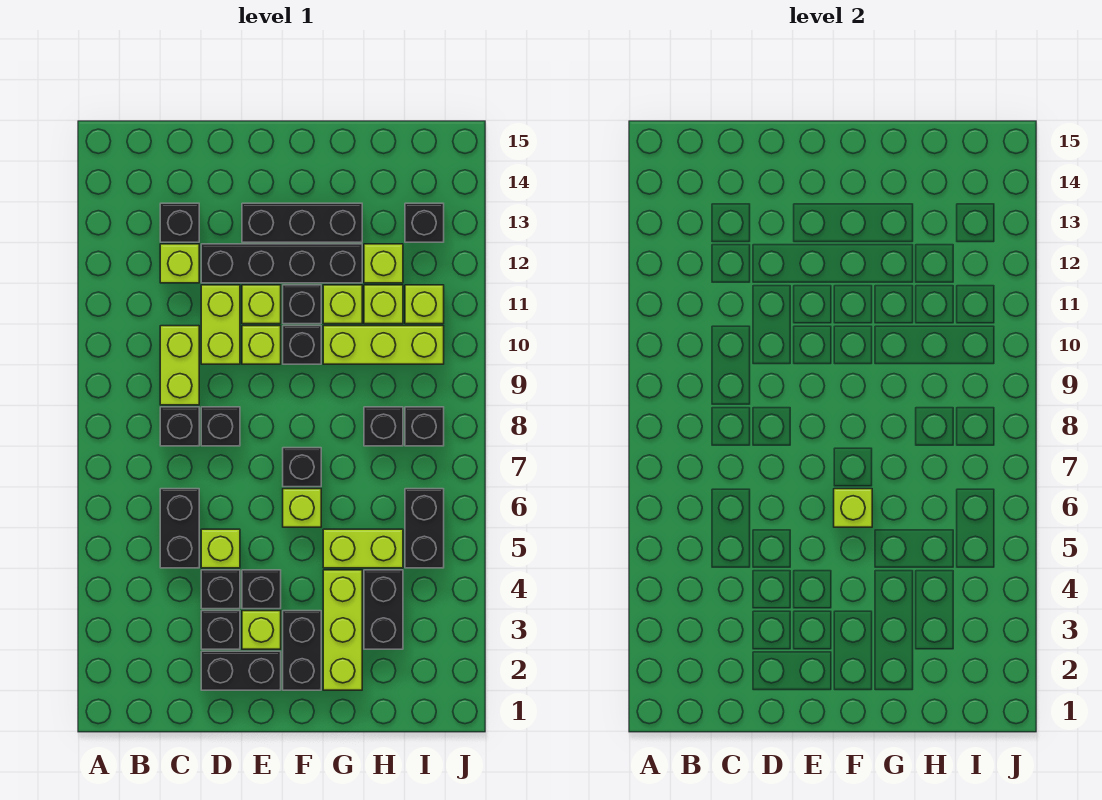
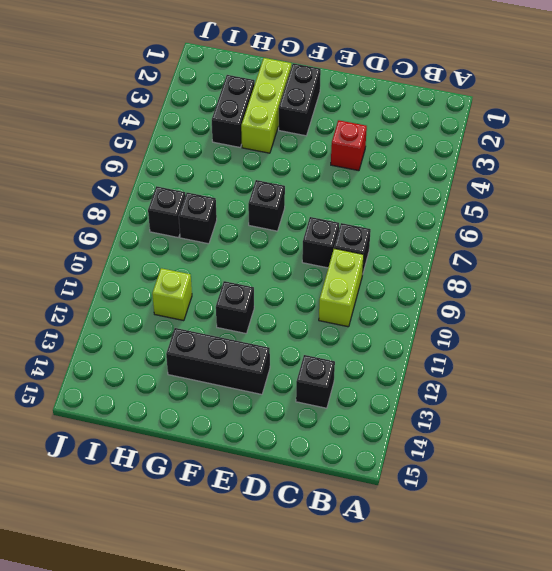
red brick D4 level 1 -> black brick D4 level 1
none -> black brick C5:C6 level 1
none -> lime brick C12 level 1
none -> black brick D2:E2 level 1
none -> black brick D3 level 1

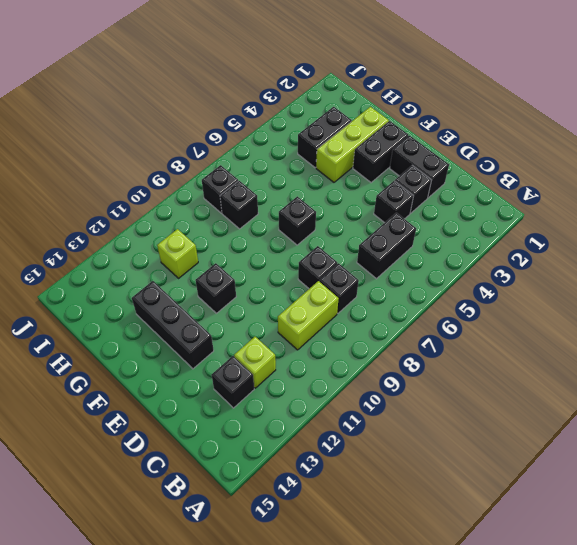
none -> lime brick D5 level 1
none -> lime brick D10:D11 level 1
none -> black brick D12:G12 level 1
none -> lime brick E3 level 1

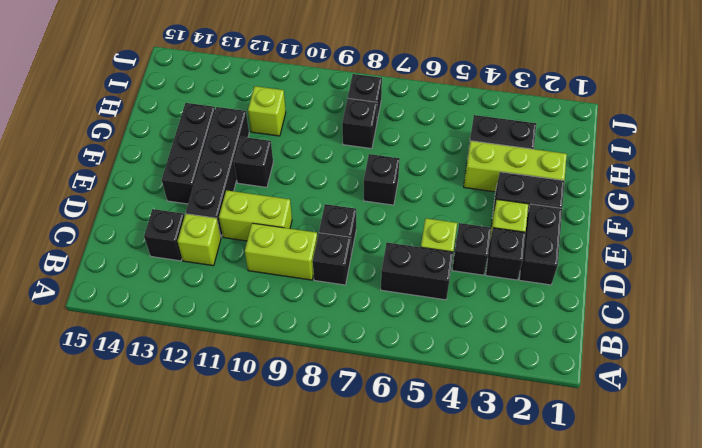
none -> black brick E4 level 1
none -> lime brick E10 level 1
none -> lime brick E11 level 1
none -> lime brick F6 level 1

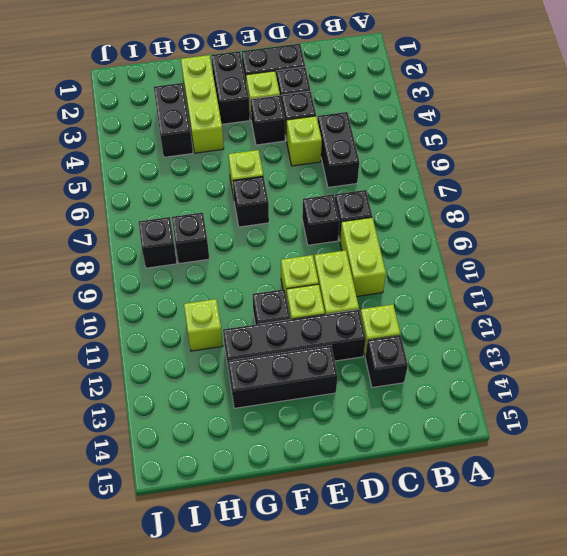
none -> black brick F10 level 1
none -> lime brick G5:H5 level 1
none -> lime brick G10:I10 level 1
none -> lime brick G11 level 1

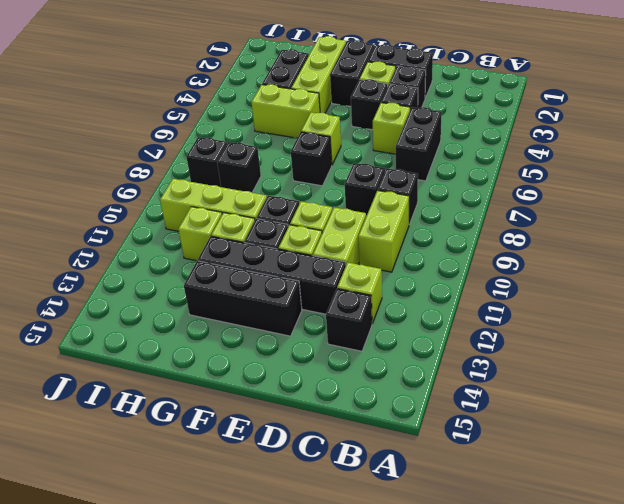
none -> lime brick H12 level 1
none -> black brick I5:I6 level 1
none -> lime brick I11 level 1
none -> black brick I13 level 1

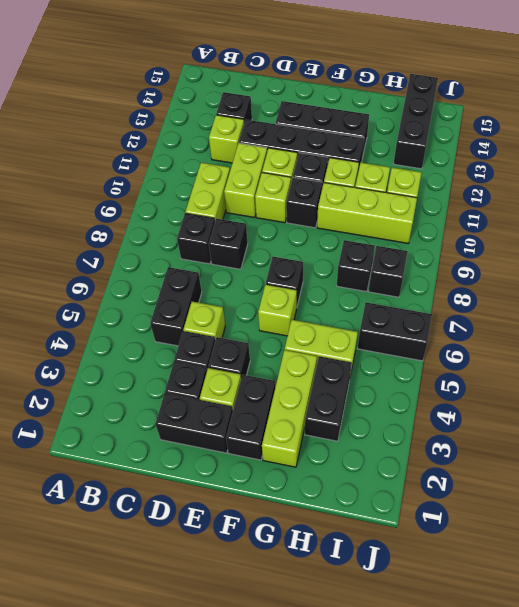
black brick I6:J6 level 1 -> black brick I5:I6 level 1
black brick I13:I15 level 1 -> black brick I13 level 1
none -> lime brick H12 level 1
none -> lime brick F6 level 2

